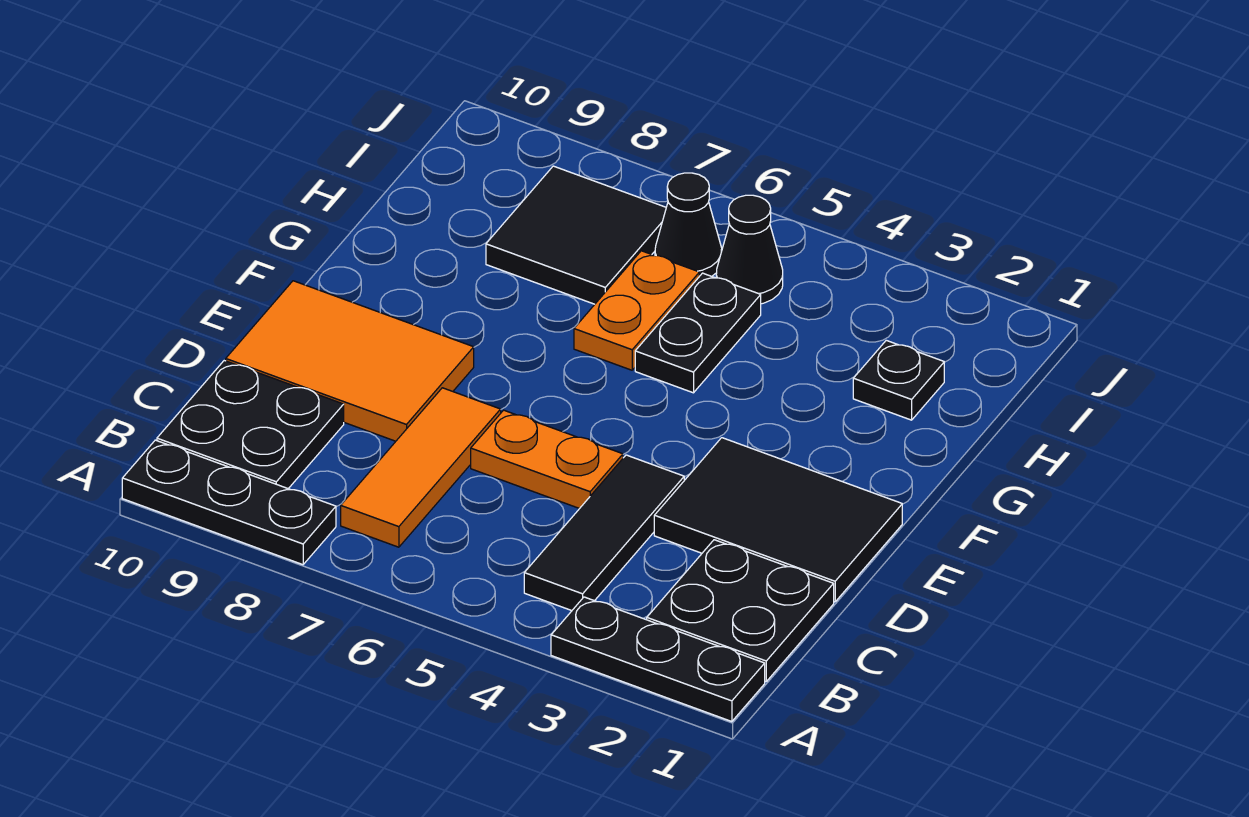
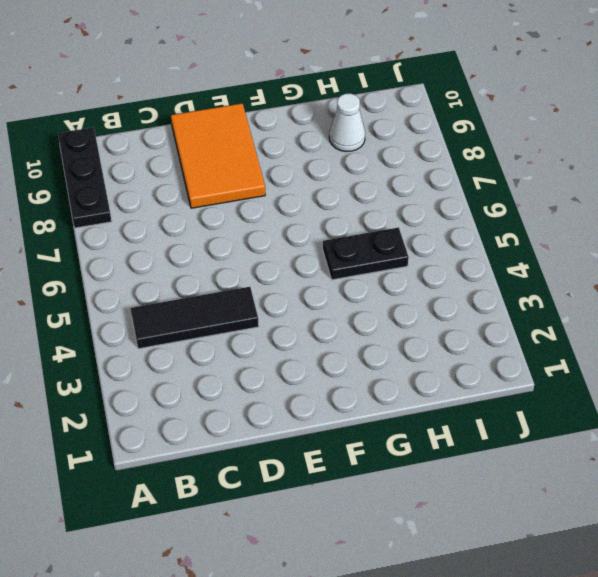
white cone H9 level 1 -> none
none -> black plate A1:A3 level 1
none -> black plate B1:C2 level 1
none -> orange tile B7:D7 level 1

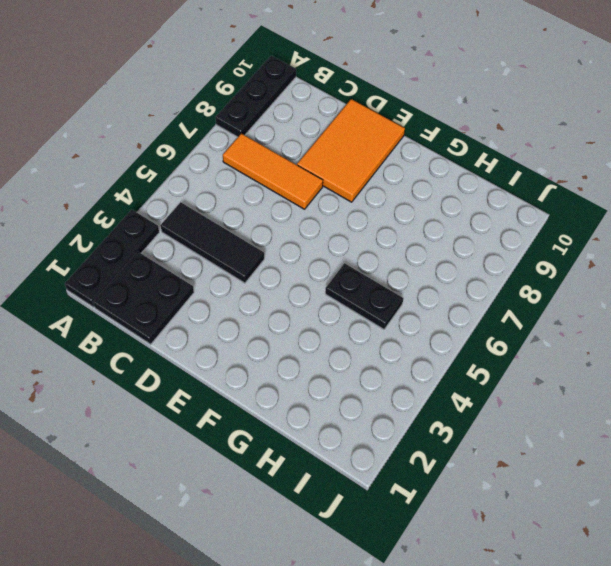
none -> black plate B9:C10 level 1
none -> black tile D1:E3 level 1
none -> orange plate D5:D6 level 1

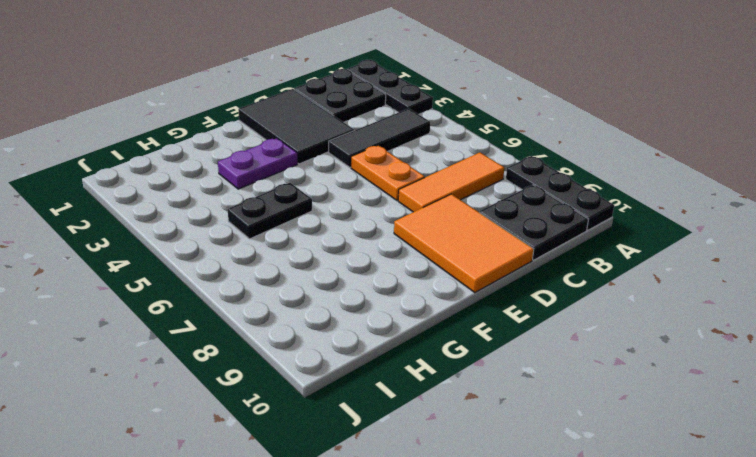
purple plate F3:G3 level 1 -> none
none -> orange plate G6:H6 level 1
none -> black plate H2 level 1
none -> black tile H7:I8 level 1

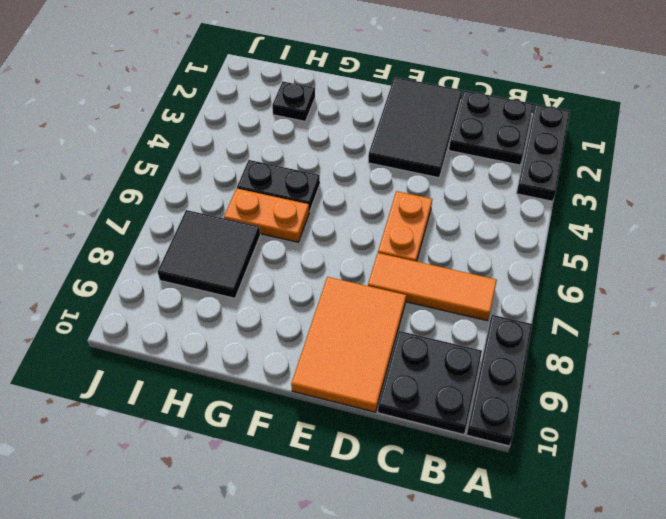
none -> black tile B4:D4 level 1
none -> black cone I5 level 1
none -> black cone I6 level 1

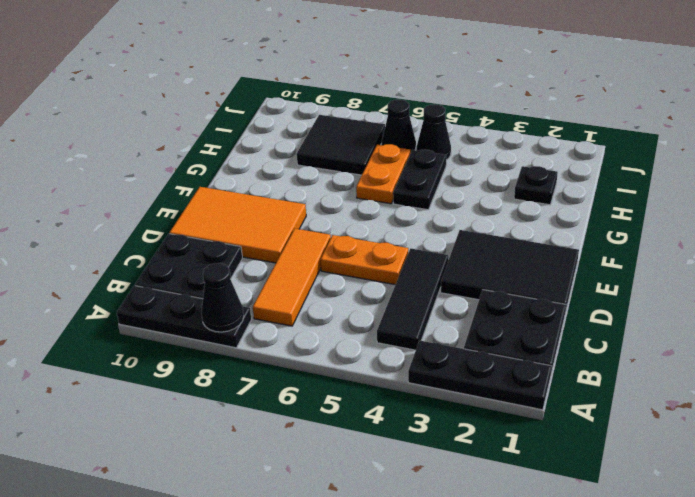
black cone A8 level 2 -> none

